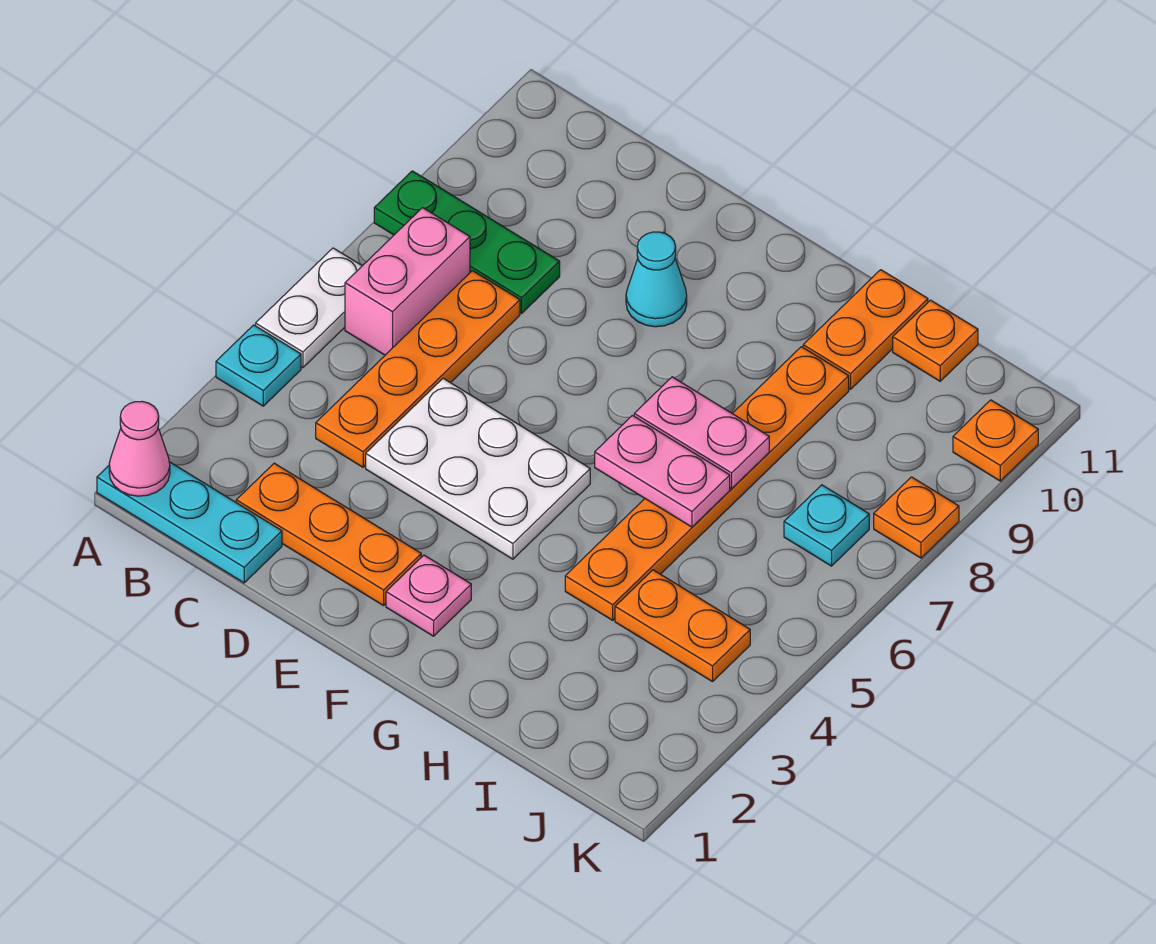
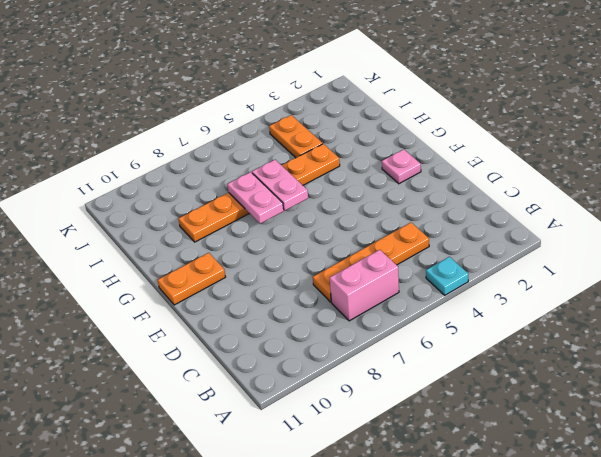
orange plate F10:F11 level 1 -> orange plate H10:H11 level 1
none -> cyan plate A1:C1 level 1
none -> white plate A5:A6 level 1
none -> green plate A8:C8 level 1

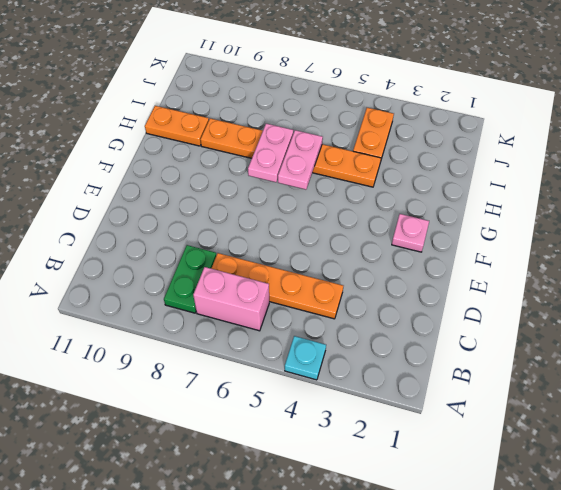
green plate B8:C8 level 1 -> green plate A8:C8 level 1
none -> cyan plate A1:C1 level 1
none -> white plate A5:A6 level 1
none -> orange plate C2:E2 level 1

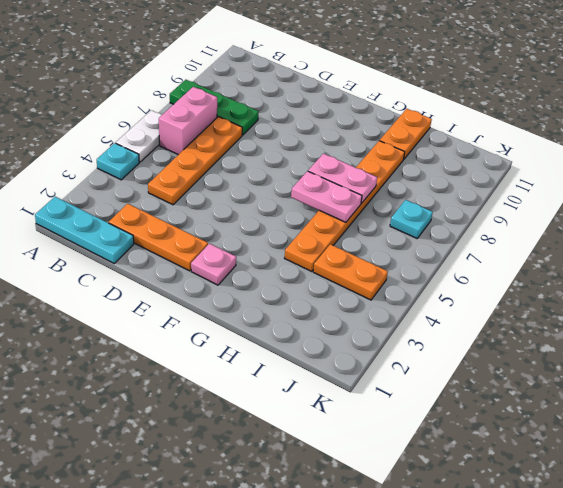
none -> white plate D4:F5 level 1
none -> cyan cone E9 level 1
none -> orange plate I11 level 1

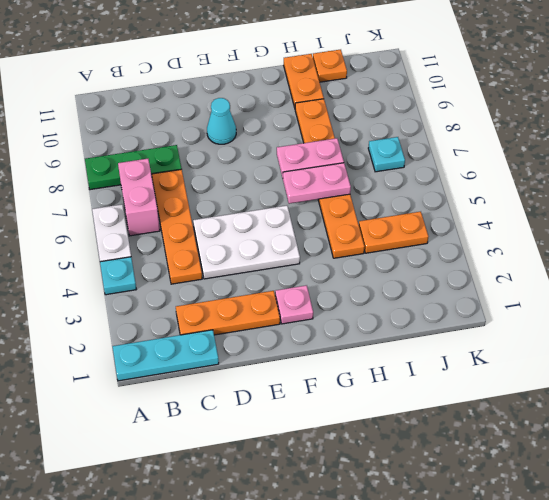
none -> orange plate K8 level 1
none -> orange plate K10 level 1
none -> pink cone A1 level 2

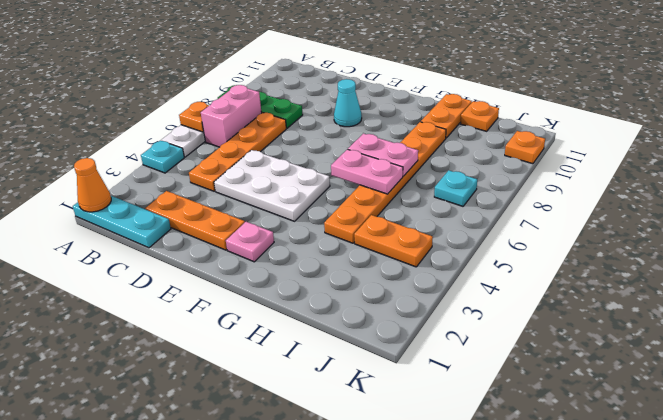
orange cone A1 level 2 -> pink cone A1 level 2
orange plate A6 level 2 -> orange plate K8 level 1

